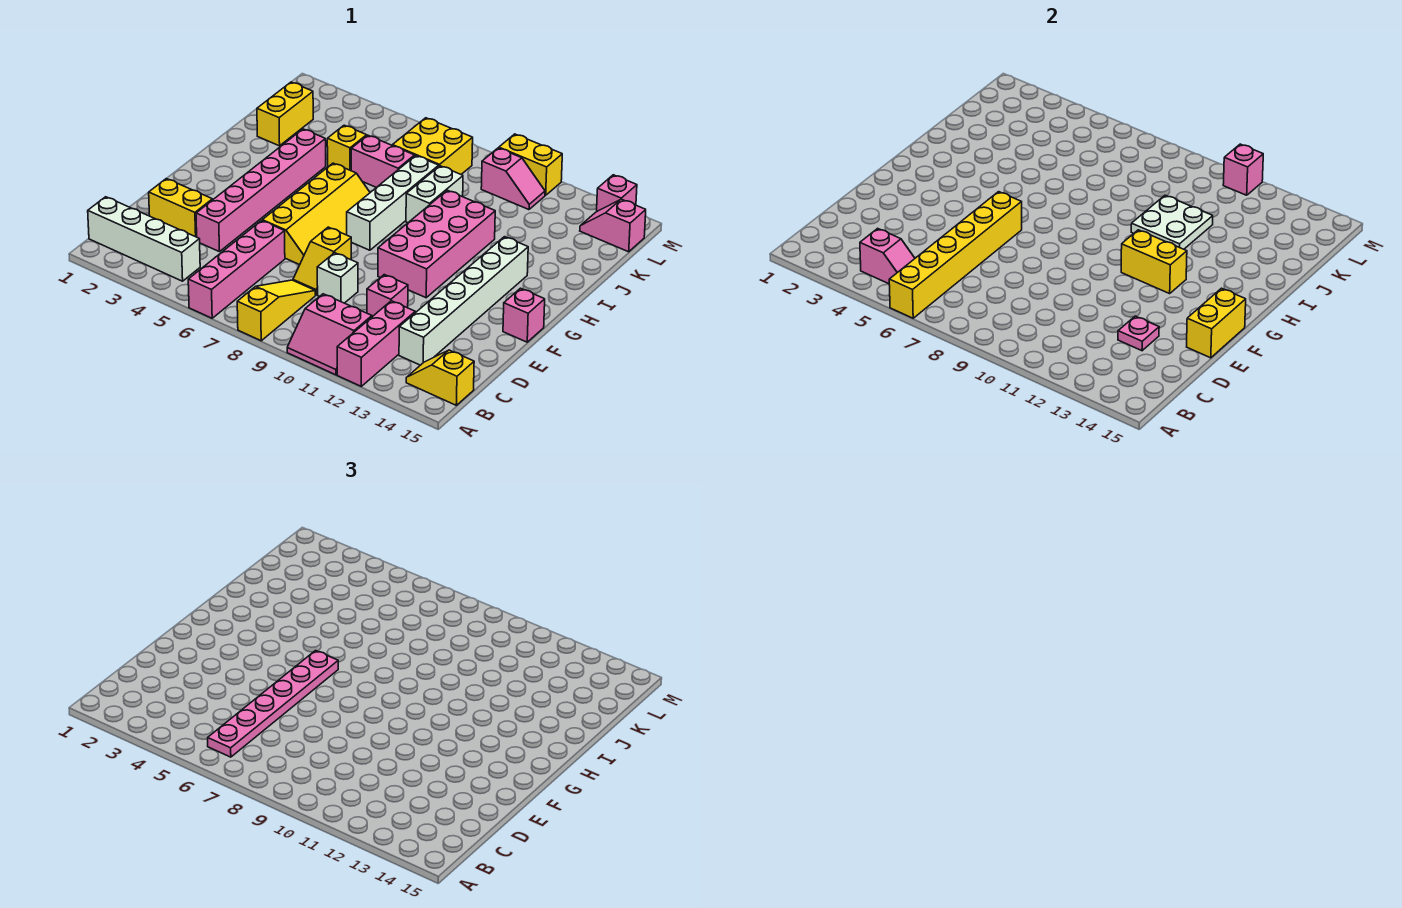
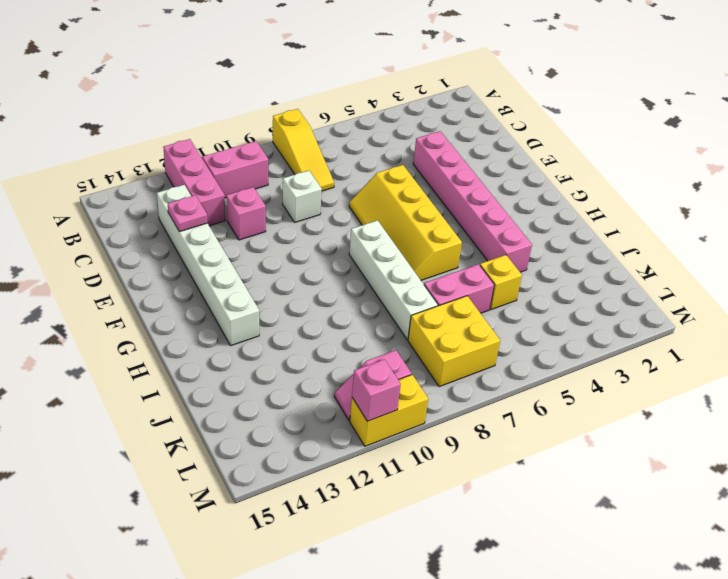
none -> pink brick A6:D6 level 1
none -> white brick B1:B4 level 1
none -> yellow slope B14:B15 level 1 top 15
none -> yellow brick D2:D3 level 1

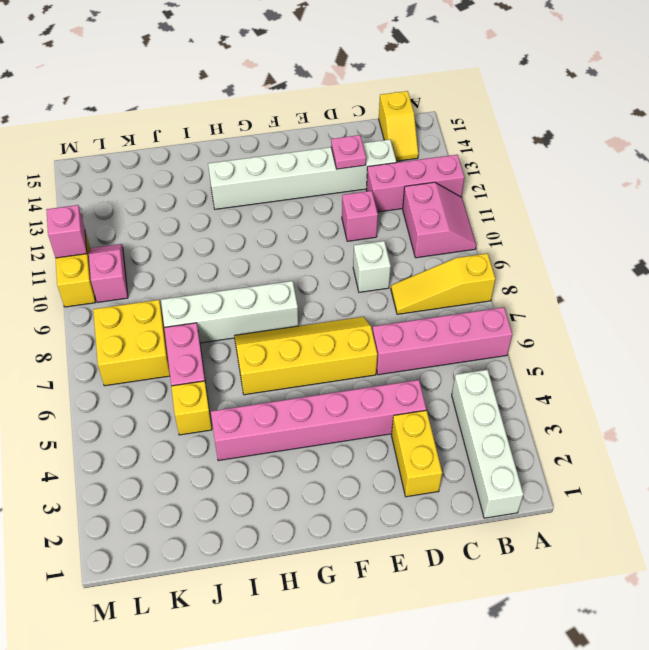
none -> yellow slope D8:E8 level 1 top E
none -> pink brick F10:I11 level 1
none -> pink brick F15 level 1
none -> white brick I9:J9 level 1

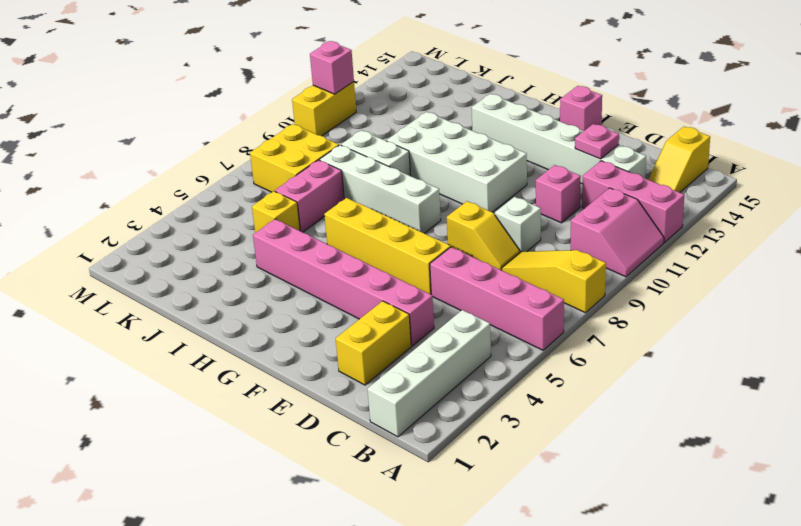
white brick F10:I11 level 1 -> pink brick F10:I11 level 1
none -> yellow brick J2:K2 level 1
none -> pink slope L10:L11 level 1 top 10
none -> pink slope L14:L15 level 1 top 15
none -> pink brick M14 level 1

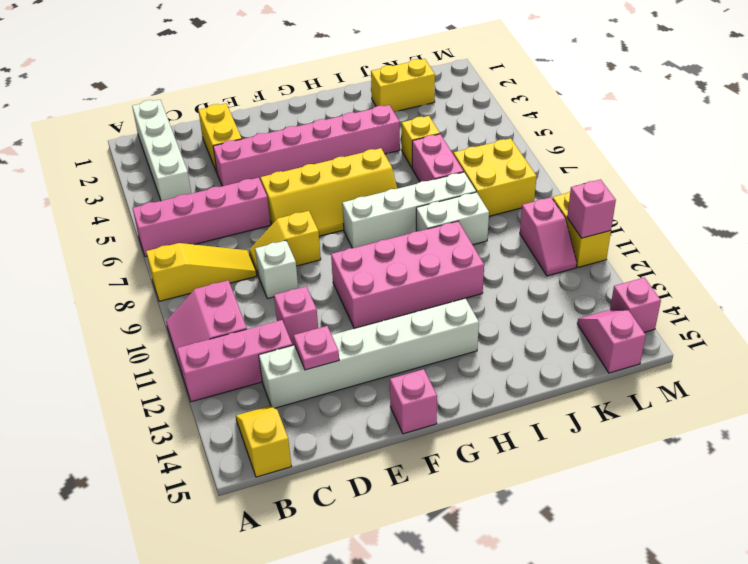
none -> yellow brick A6:F6 level 2
none -> pink slope B4:B5 level 2 top 4
none -> yellow brick E15:F15 level 2
none -> yellow brick G11:G12 level 2

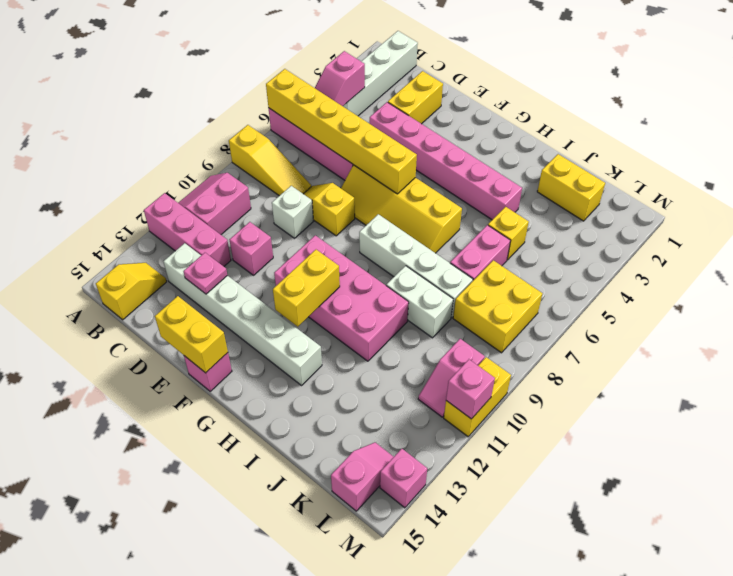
none -> white plate I10:J11 level 2
none -> pink plate B6:G6 level 3

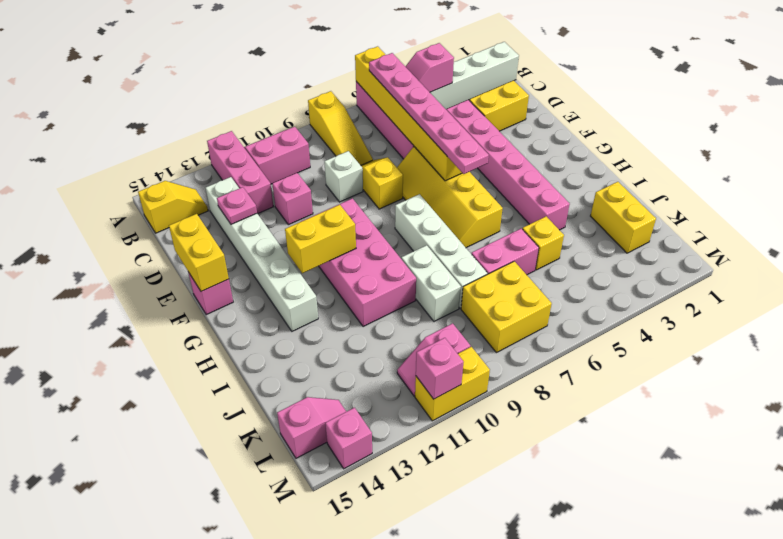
none -> white plate I10:J11 level 2

